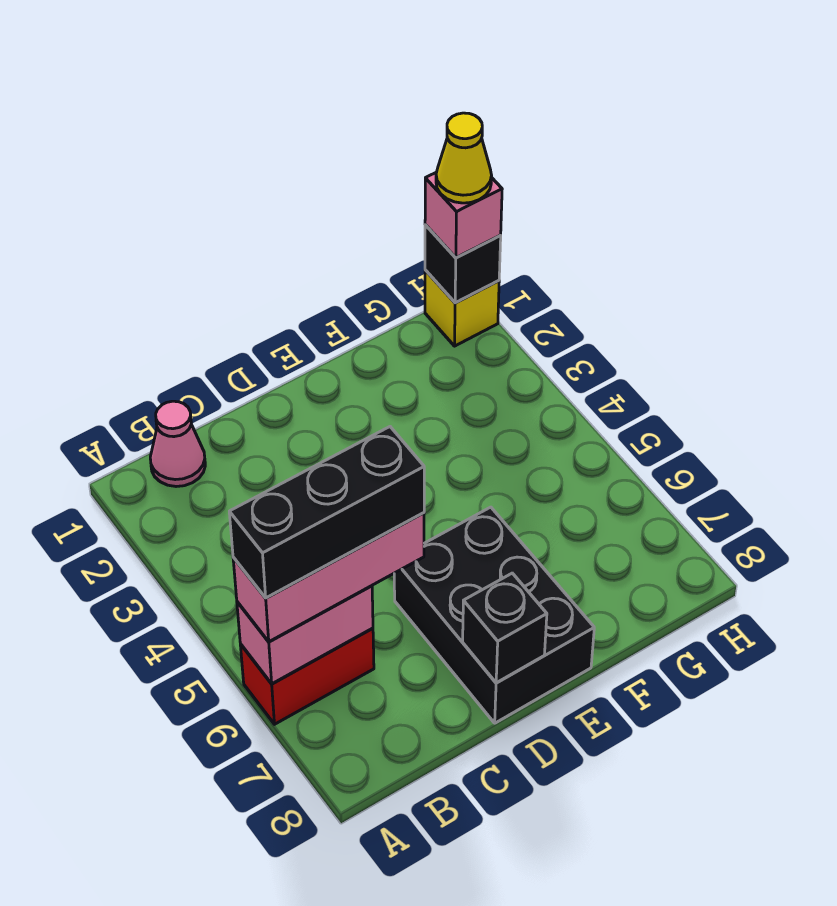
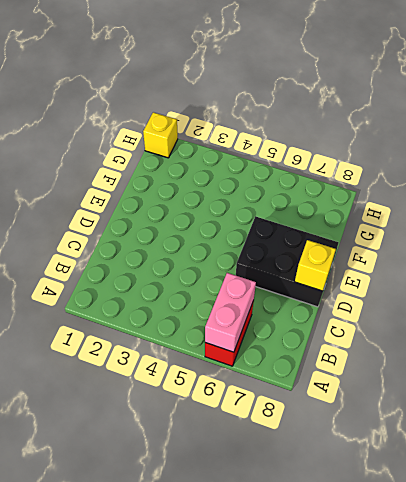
yellow brick D8 level 2 -> black brick D8 level 2
none -> pink cone B1 level 1
none -> black brick H1 level 2

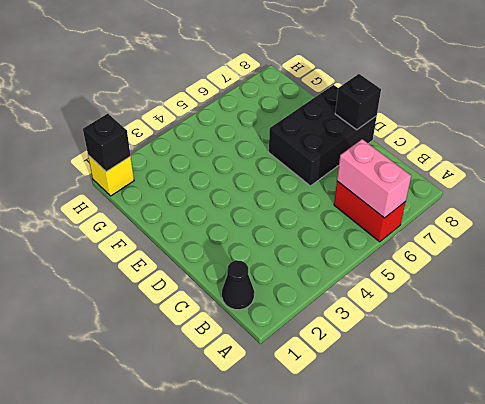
black cone B1 level 1 -> pink cone B1 level 1
none -> pink brick A6:C6 level 3
none -> pink brick H1 level 3

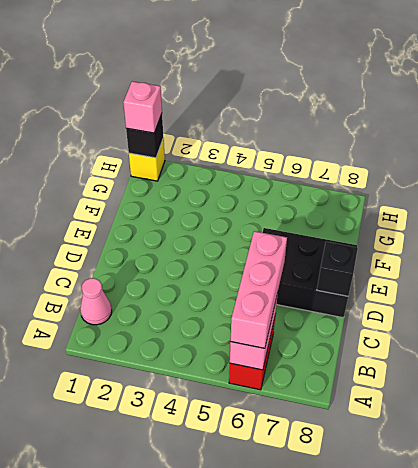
none -> black brick A6:C6 level 4
none -> yellow cone H1 level 4

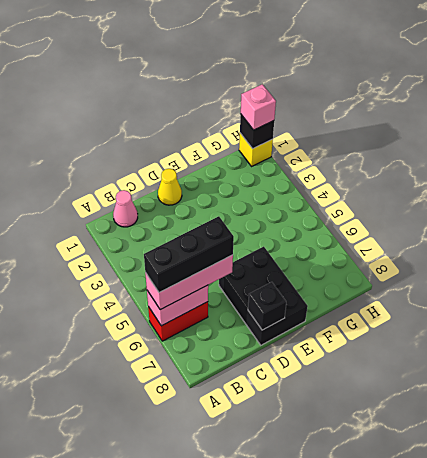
yellow cone D1 level 1 -> yellow cone H1 level 4

